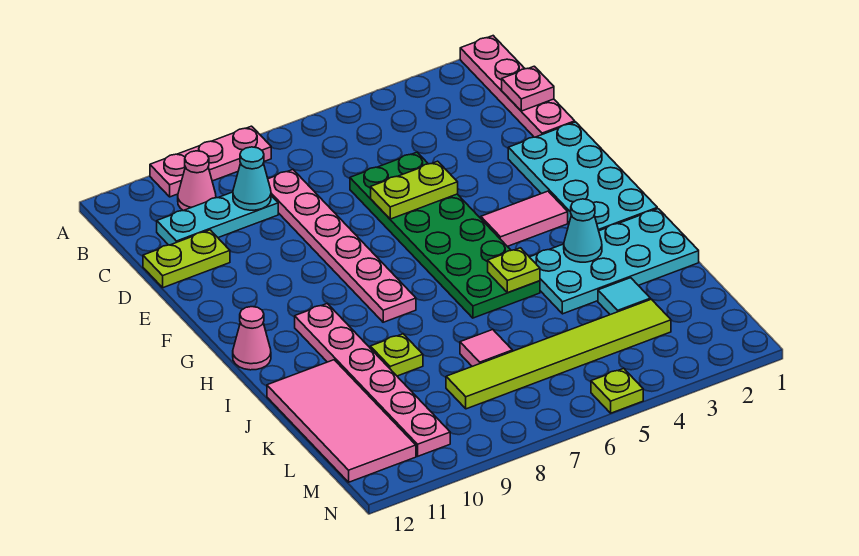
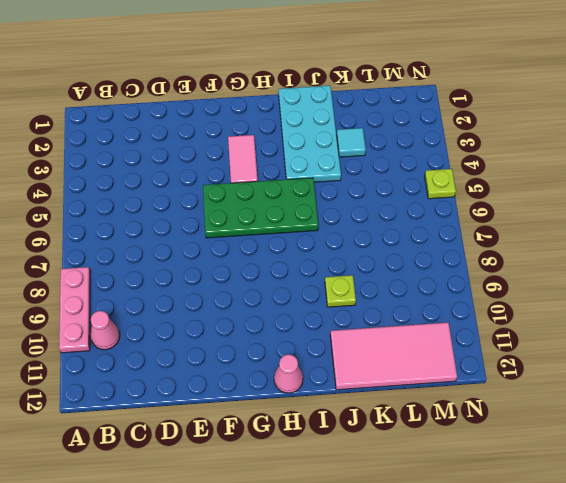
green plate F5:I6 level 1 -> green plate D5:I6 level 1
none -> pink plate A1:D1 level 1
none -> pink plate C8:H8 level 1
none -> cyan plate C9:C11 level 1

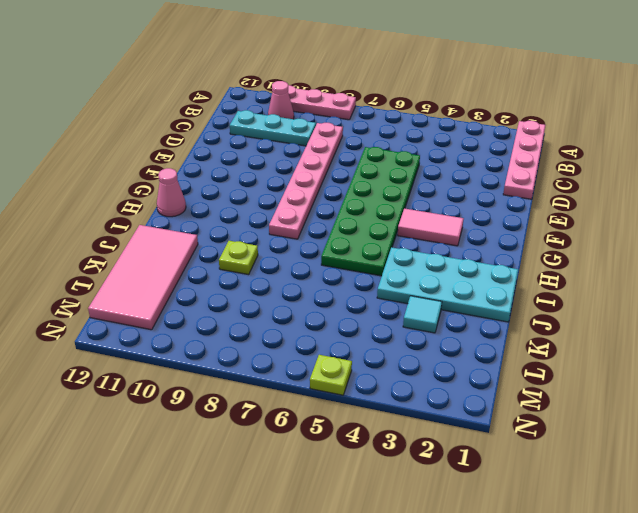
none -> lime plate D11:D12 level 1
none -> cyan plate E1:H2 level 1
none -> pink plate H10:M10 level 1

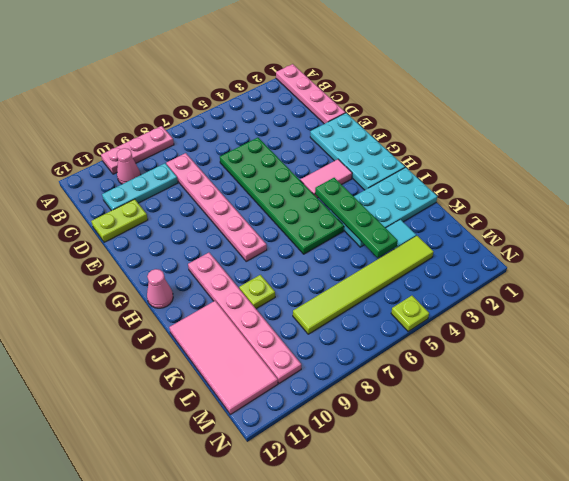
green plate H4:K4 level 2 -> none
none -> pink tile K7 level 1
none -> pink plate C1 level 2
none -> cyan cone C9 level 2

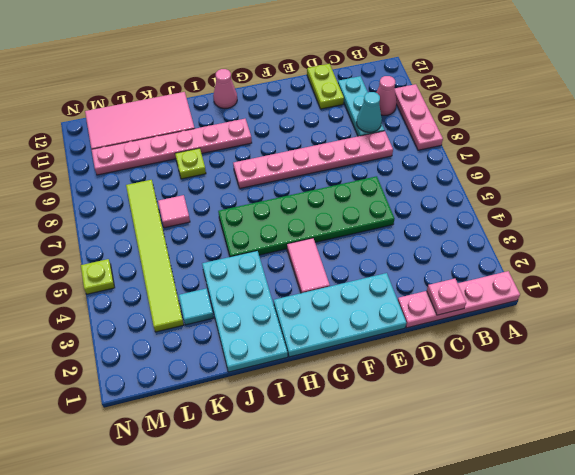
none -> lime plate E5:E6 level 2
none -> cyan cone I3 level 2
none -> lime plate I5 level 2

